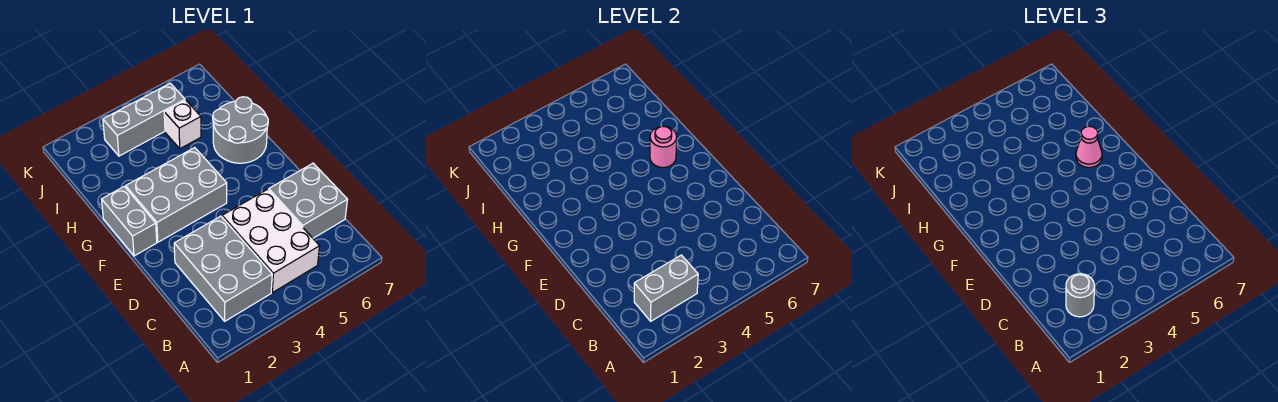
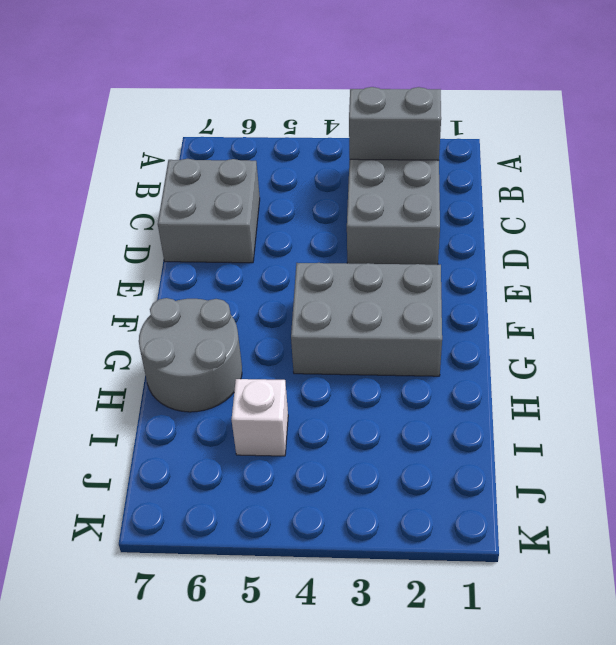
none -> white brick B4:D5 level 1
none -> grey brick F1:G1 level 1
none -> grey brick J3:J5 level 1

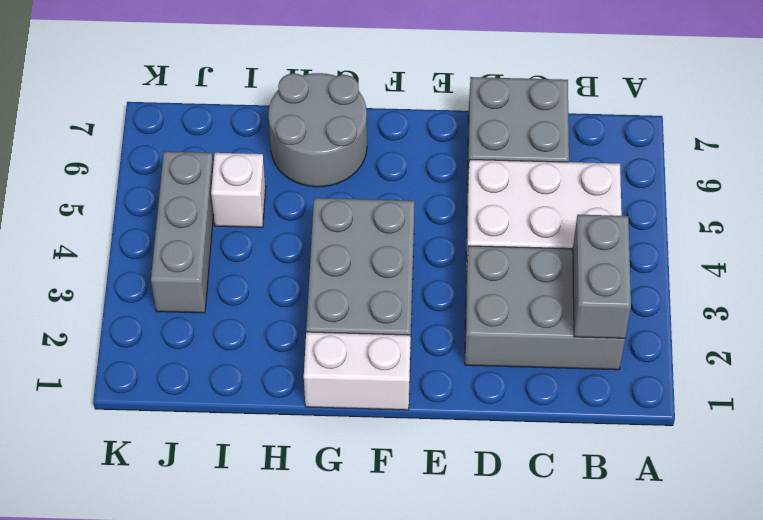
white brick F1:G1 level 1 -> grey brick F1:G1 level 1
none -> pink round brick G6 level 2
none -> grey round brick B2 level 3
none -> pink cone G6 level 3

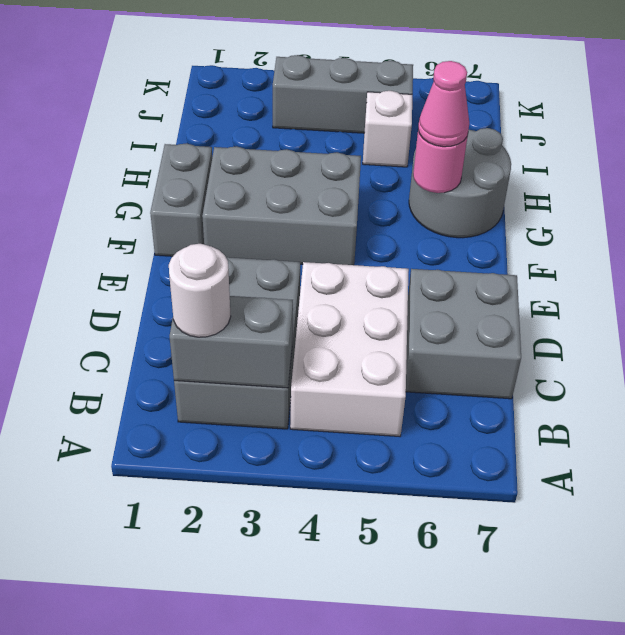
white round brick B2 level 3 -> grey round brick B2 level 3

